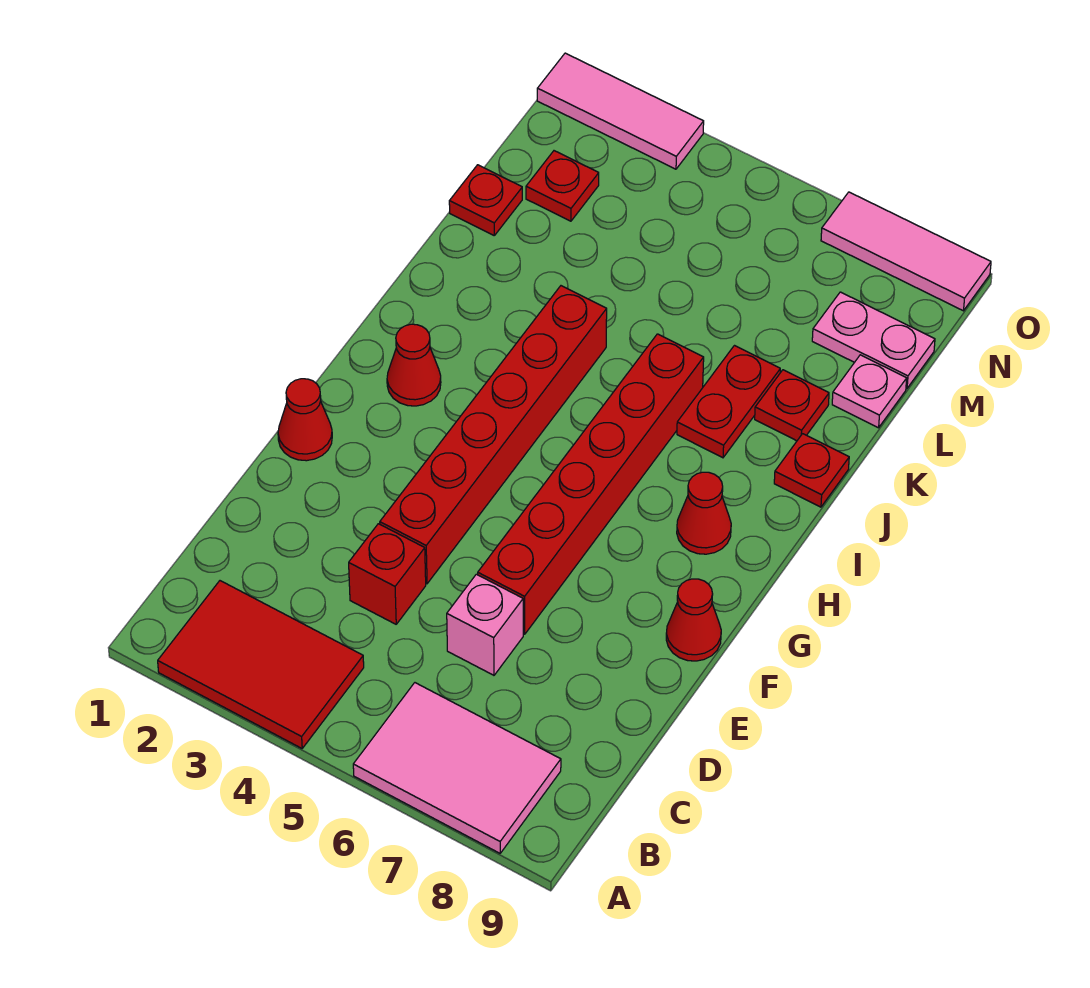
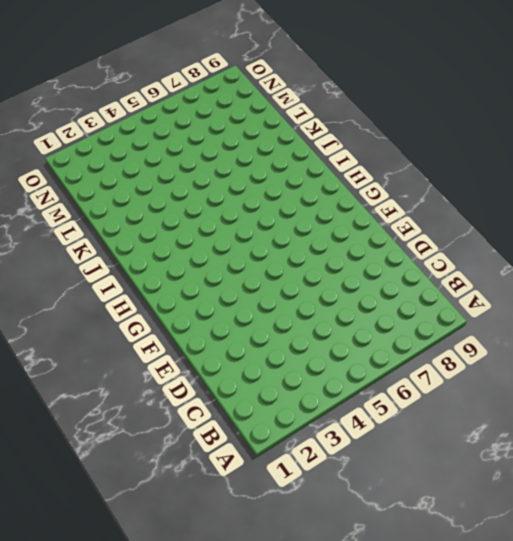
none -> red tile A2:B4 level 1
none -> pink tile A6:B8 level 1
none -> red brick D4 level 1

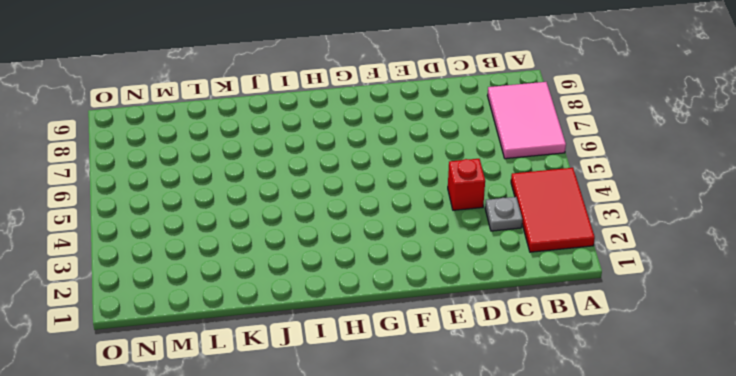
grey plate C3 level 1 -> none
none -> pink brick D6 level 1
none -> red brick E4:J4 level 1
none -> red brick E6:J6 level 1

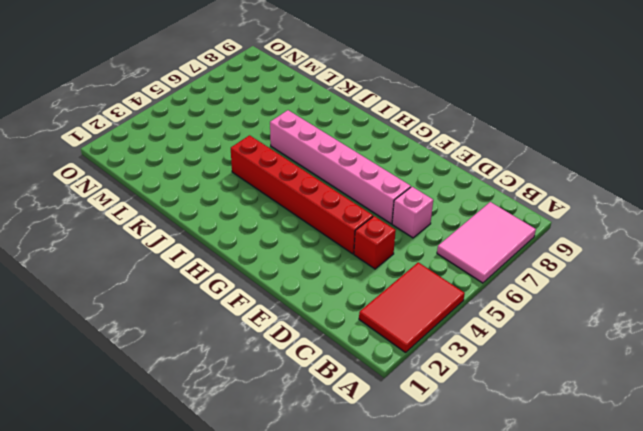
pink brick E6:J6 level 1 -> red brick E6:J6 level 1
none -> red cone F1 level 1
none -> red cone F9 level 1
none -> red cone H2 level 1

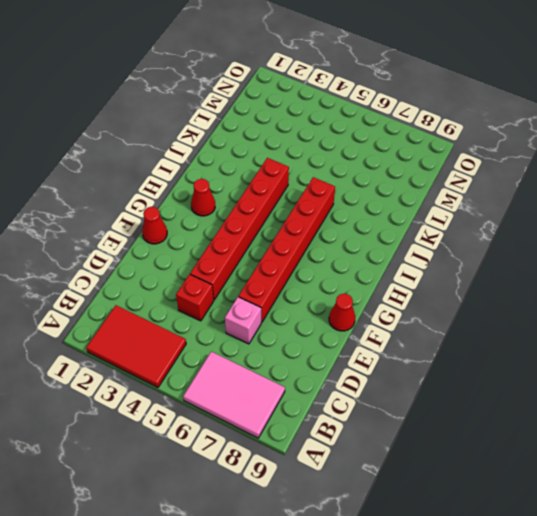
none -> red cone H8 level 1
none -> red plate J7:K7 level 1
none -> red plate J9 level 1

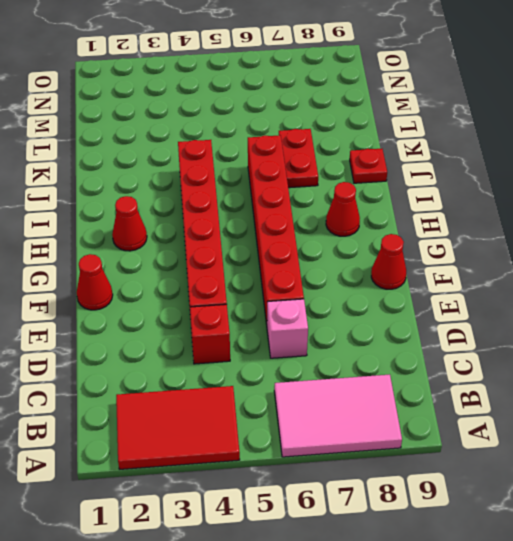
none -> red plate K8 level 1
none -> red plate L1 level 1
none -> pink plate L9 level 1

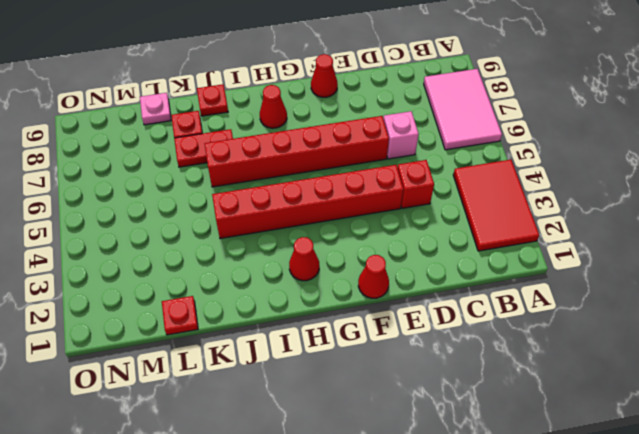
none -> red plate M2 level 1
none -> pink plate M8:M9 level 1
none -> pink tile O1:O3 level 1

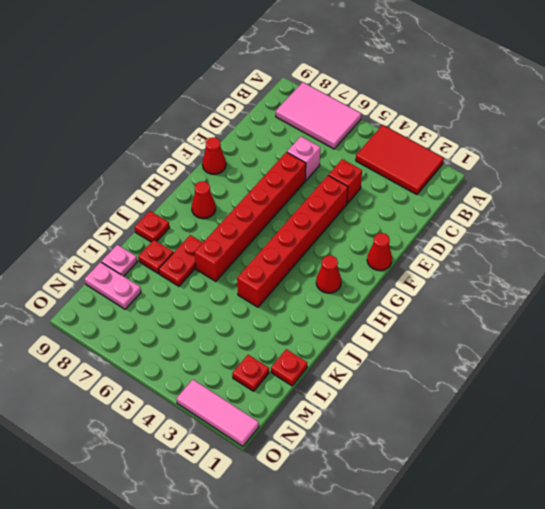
none -> pink tile O7:O9 level 1

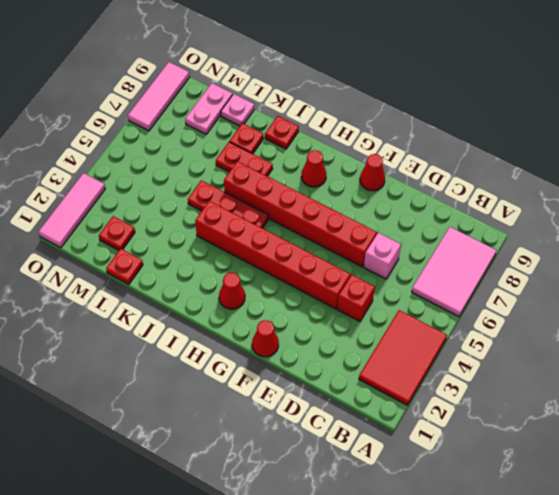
red plate I5:K5 level 1 -> none

